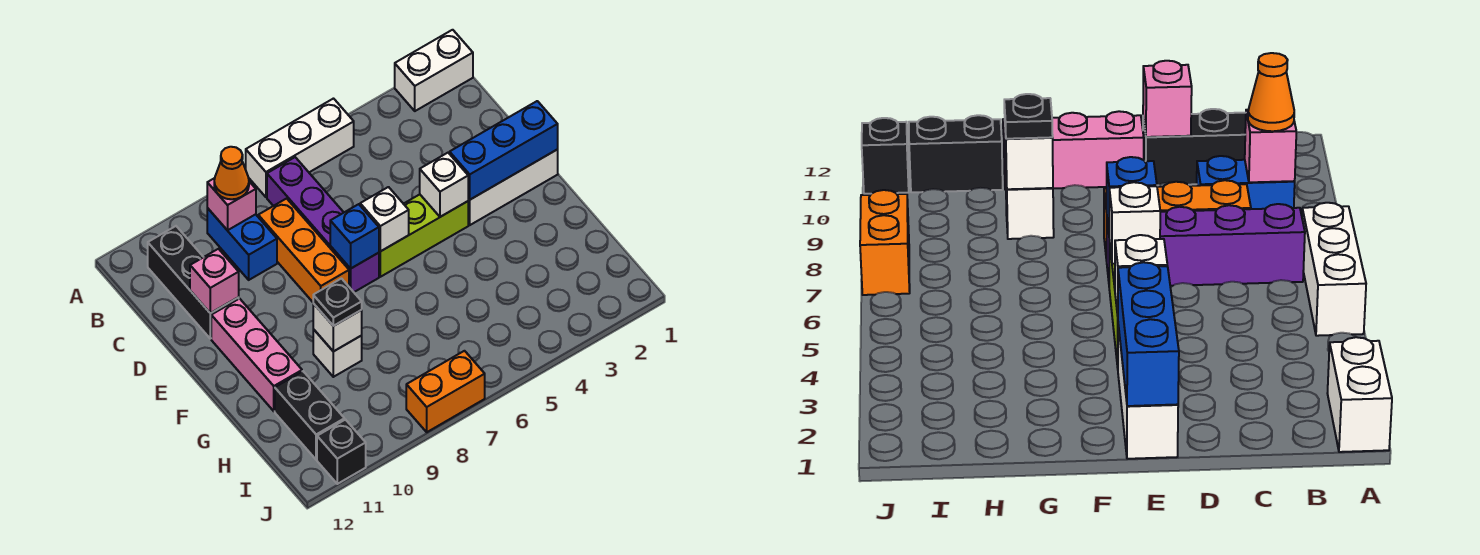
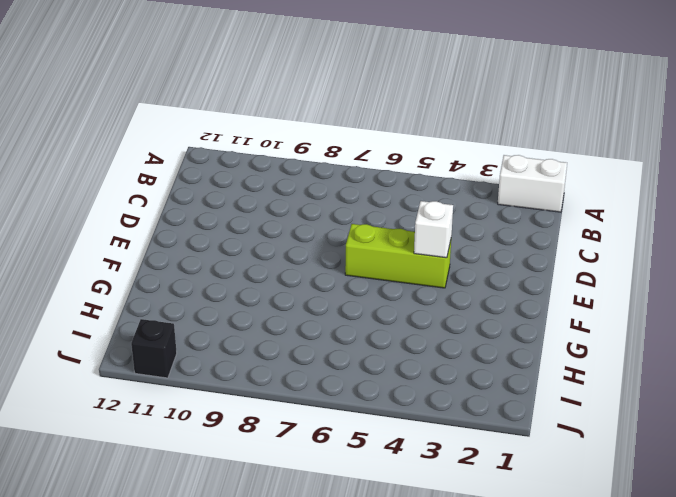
none -> white brick A5:A7 level 1
none -> purple brick B7:E7 level 1
none -> blue brick B9:C9 level 1

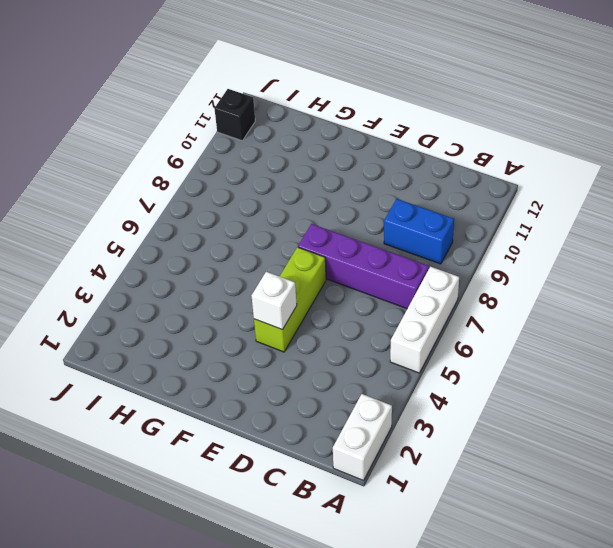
none -> black brick B11:D11 level 1
none -> orange brick C8:E8 level 1
none -> white brick E1:E3 level 1

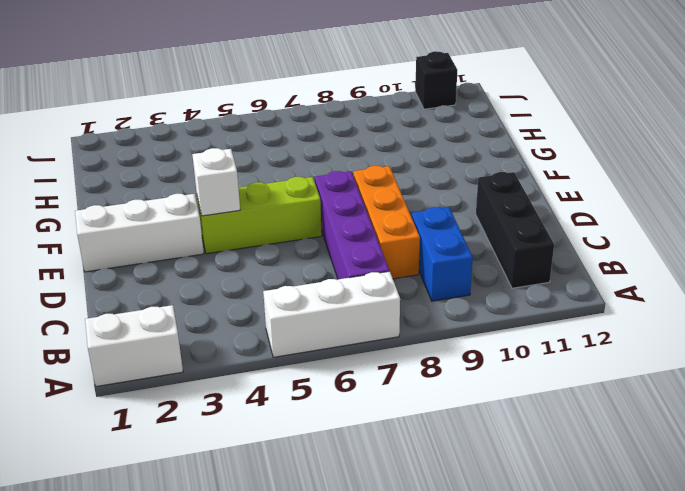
none -> pink brick E11:G11 level 1
none -> white brick G9 level 1
none -> black brick H11:I11 level 1

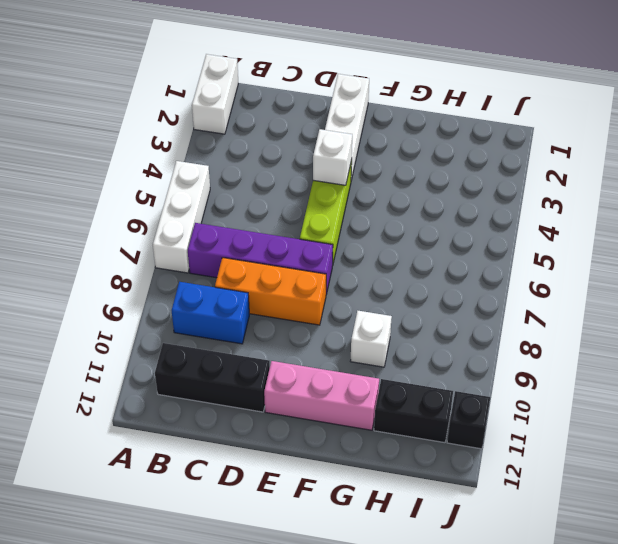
none -> orange brick J7:J8 level 1
none -> pink brick B9 level 2
none -> pink brick D11 level 2

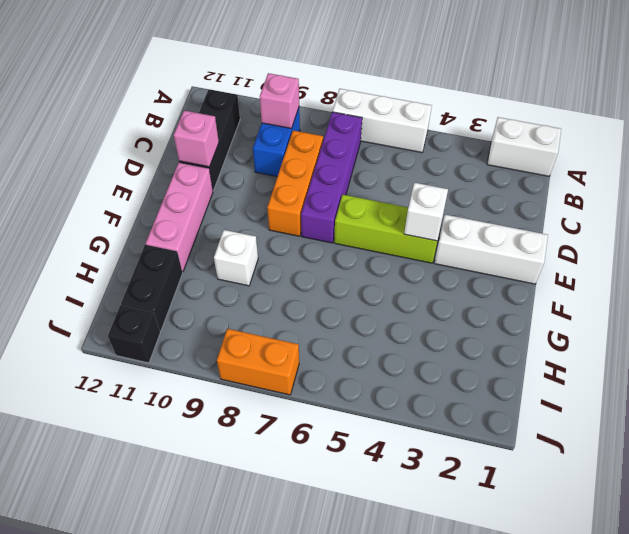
none -> blue brick E1:E3 level 2
none -> white brick E6 level 2
none -> blue brick E7 level 2

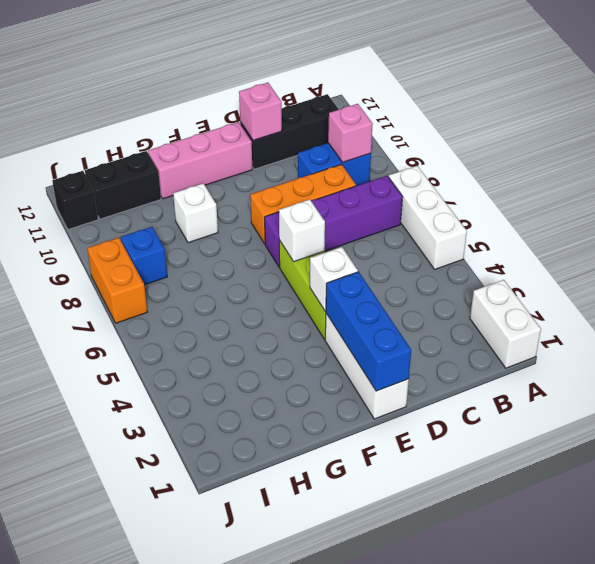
blue brick I8 level 1 -> blue brick E7 level 2
none -> white brick G9 level 2
none -> orange cone B9 level 3
none -> black plate G9 level 3

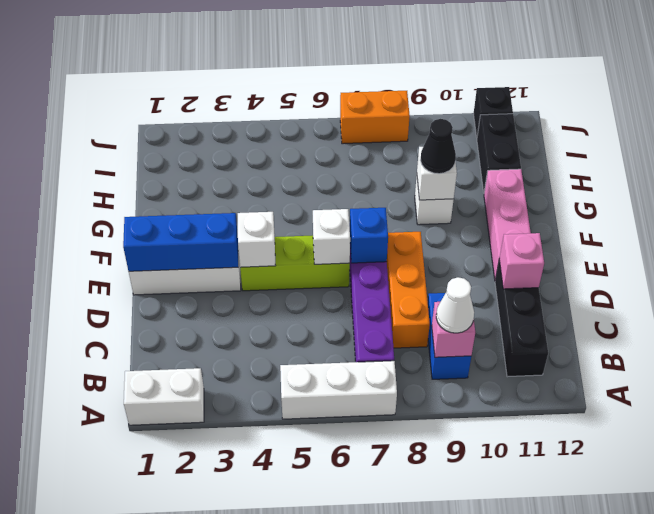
white cone B9 level 3 -> orange cone B9 level 3
black cone G9 level 3 -> black plate G9 level 3

